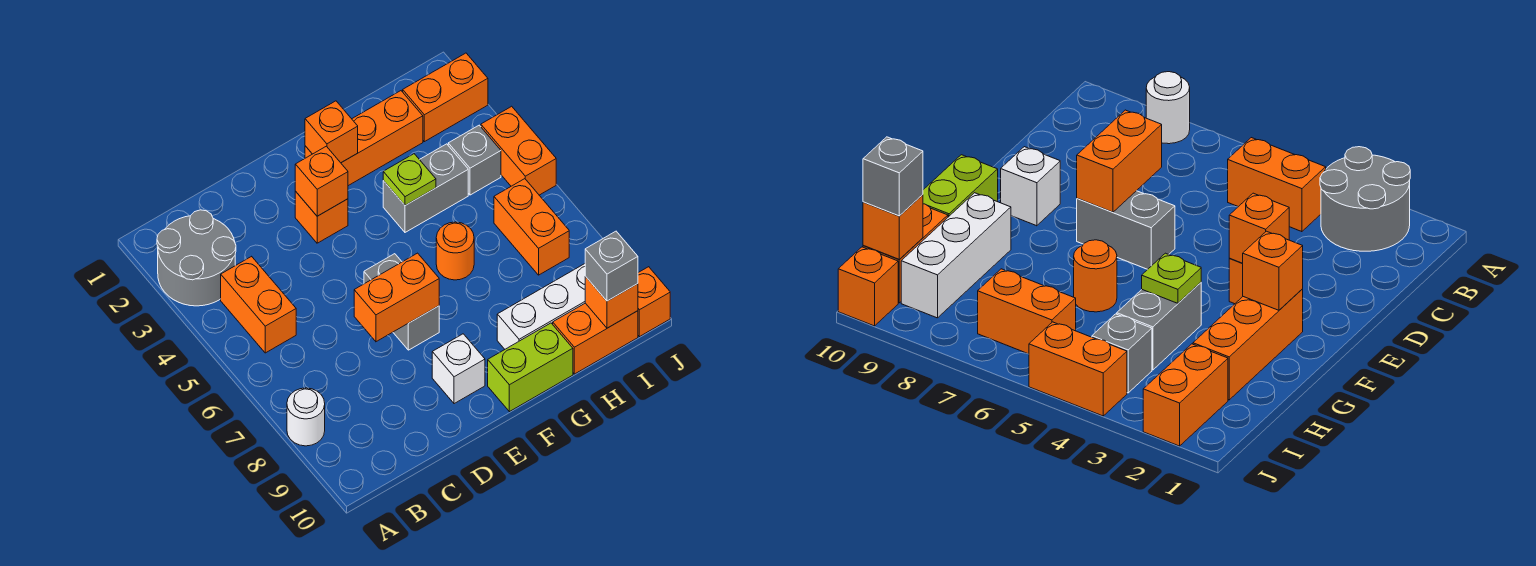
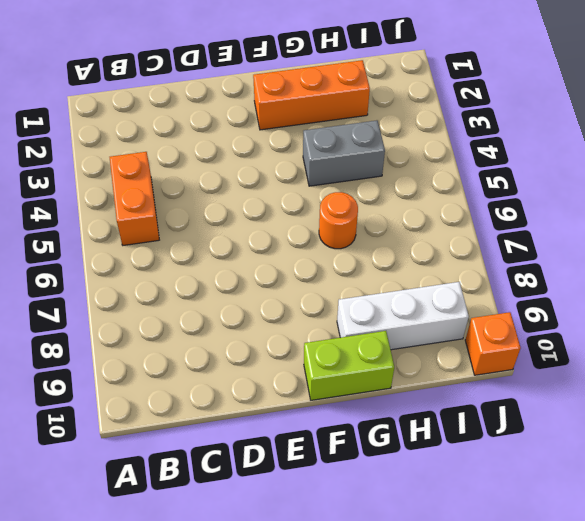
none -> grey round brick A2:B3 level 1
none -> white round brick A8 level 1
none -> orange brick E3 level 1

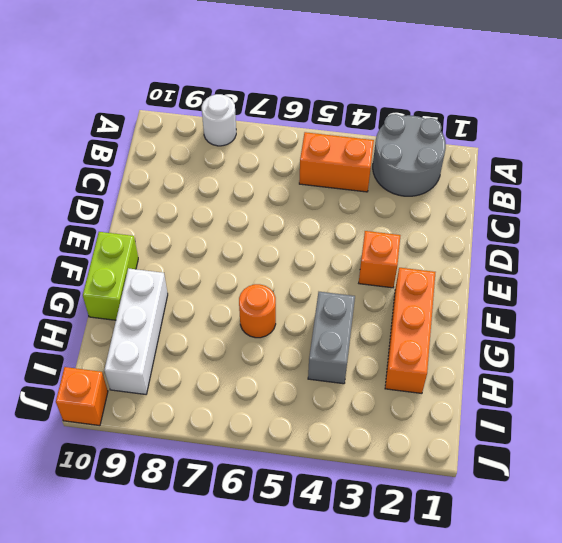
none -> grey brick E6:E7 level 1
none -> white brick E9 level 1
none -> orange brick H10:I10 level 1

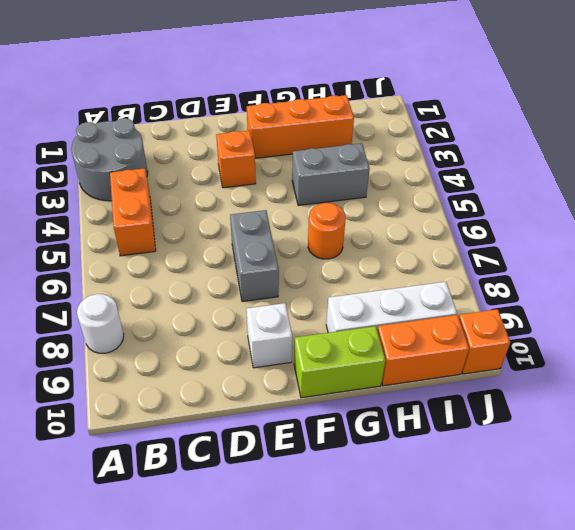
none -> orange brick I2:J2 level 1
none -> grey brick I4 level 1
none -> orange brick I6:I7 level 1

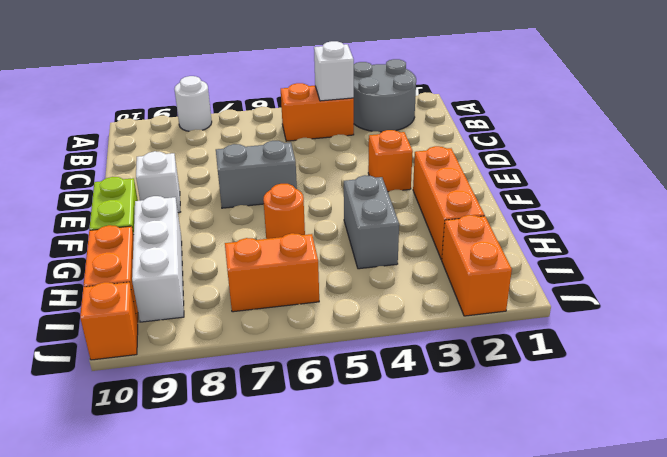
white brick B4 level 2 -> none
none -> grey brick I4 level 1
none -> orange brick J4:J5 level 1
none -> orange brick D7:E7 level 2

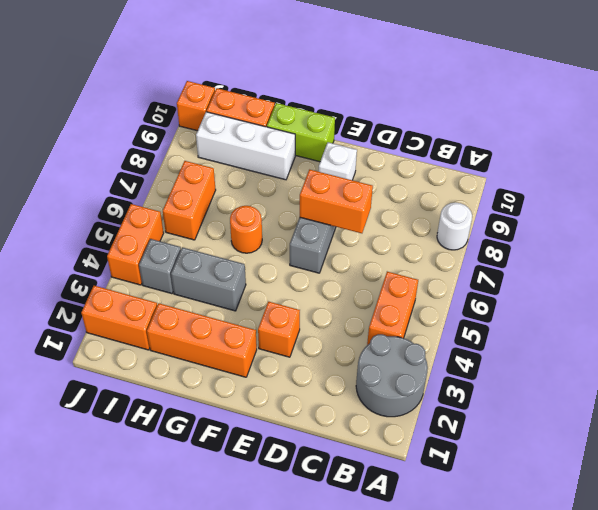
none -> orange brick E3 level 2
none -> orange brick F2 level 2
none -> lime plate G4 level 2

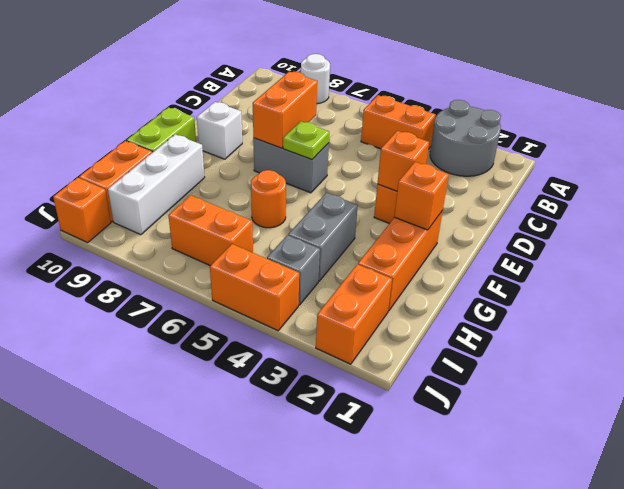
lime plate E6 level 2 -> lime plate G4 level 2
none -> orange brick I10 level 2
none -> grey brick I10 level 3

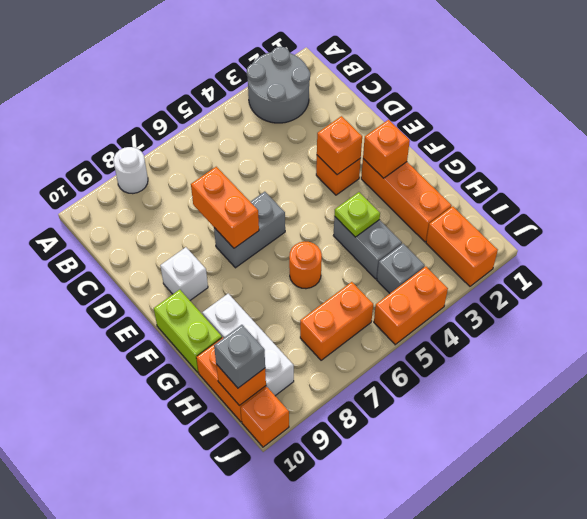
none -> orange brick B4:B5 level 1

